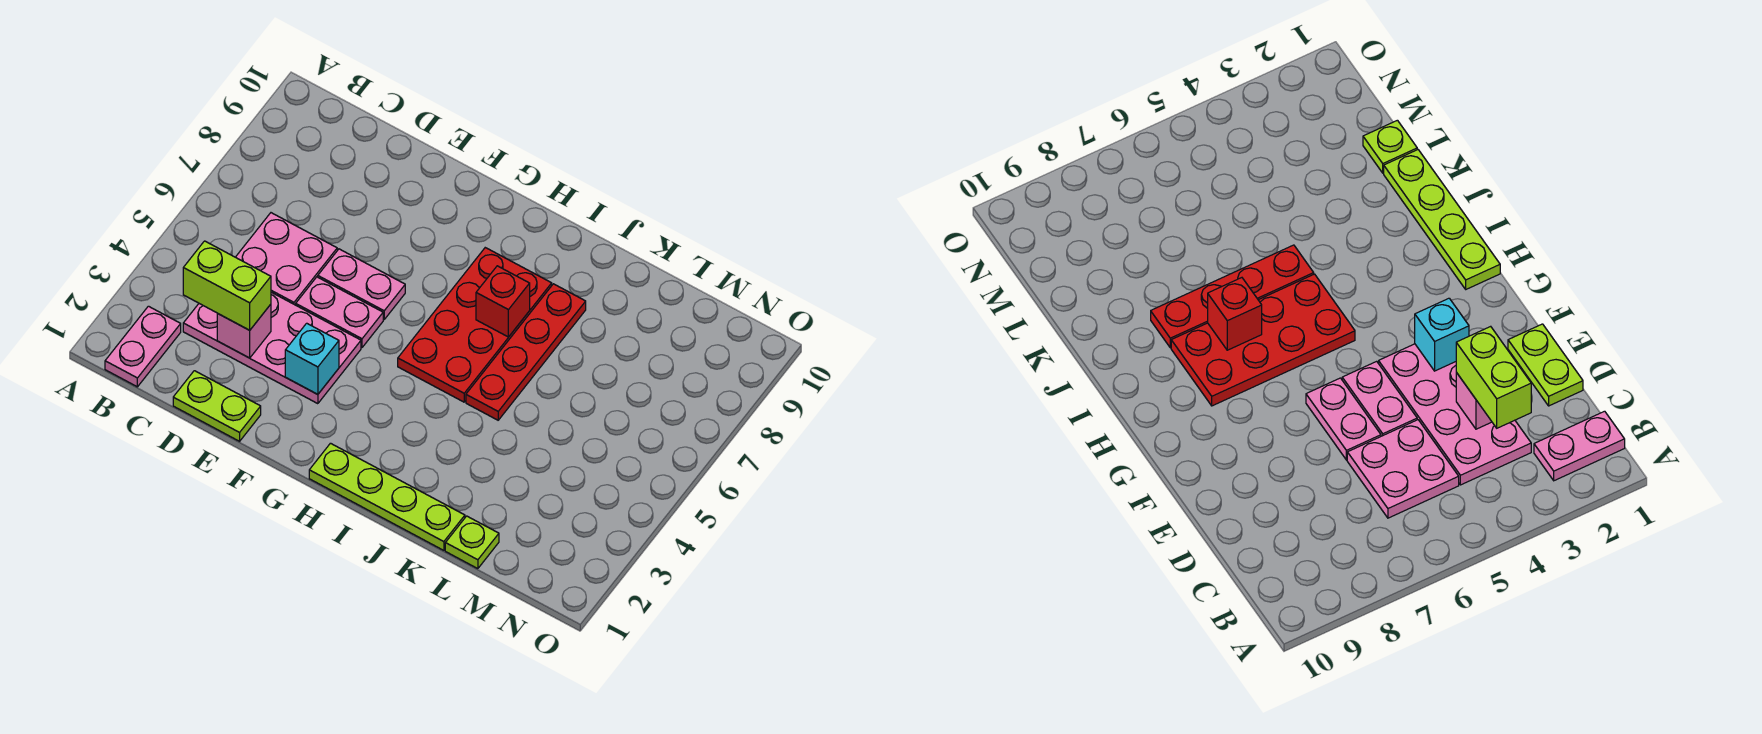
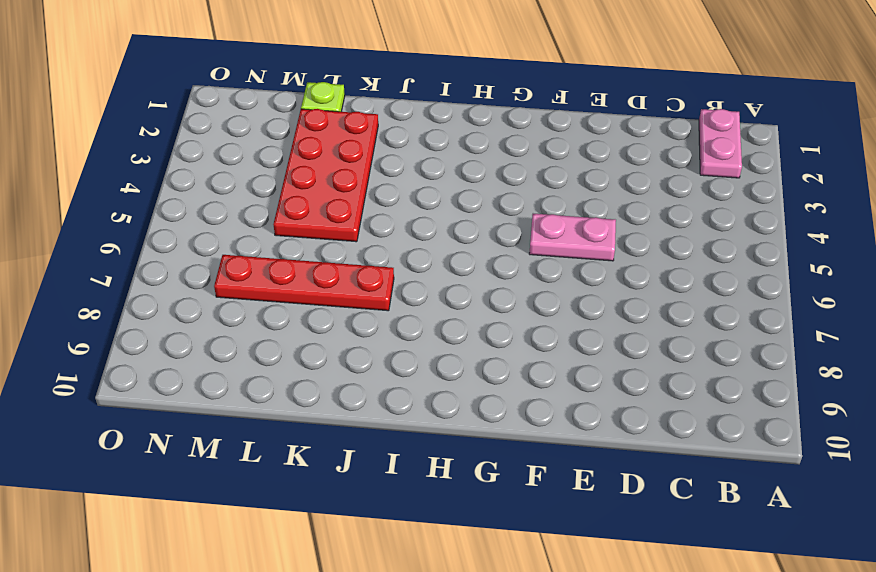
red plate J7:M7 level 1 -> red plate J5:J8 level 1
red plate K2:L5 level 1 -> red plate H5:I8 level 1
none -> pink plate C3:F4 level 1
none -> pink plate C5:D6 level 1
none -> lime plate D1:E1 level 1

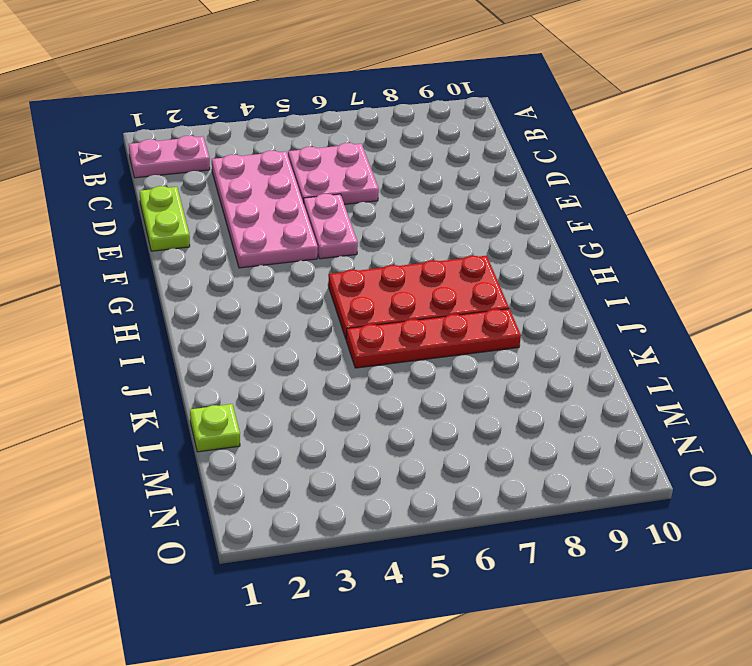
none -> pink plate E6:F6 level 1
none -> lime plate H1:K1 level 1
none -> pink brick D3 level 2

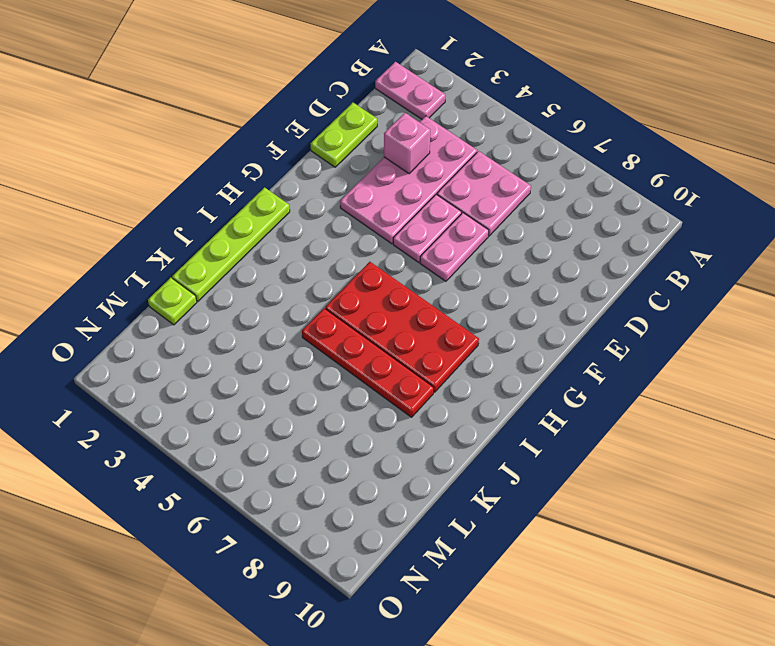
none -> cyan brick F3 level 2
none -> red brick I7 level 2
none -> lime brick C3:D3 level 3

